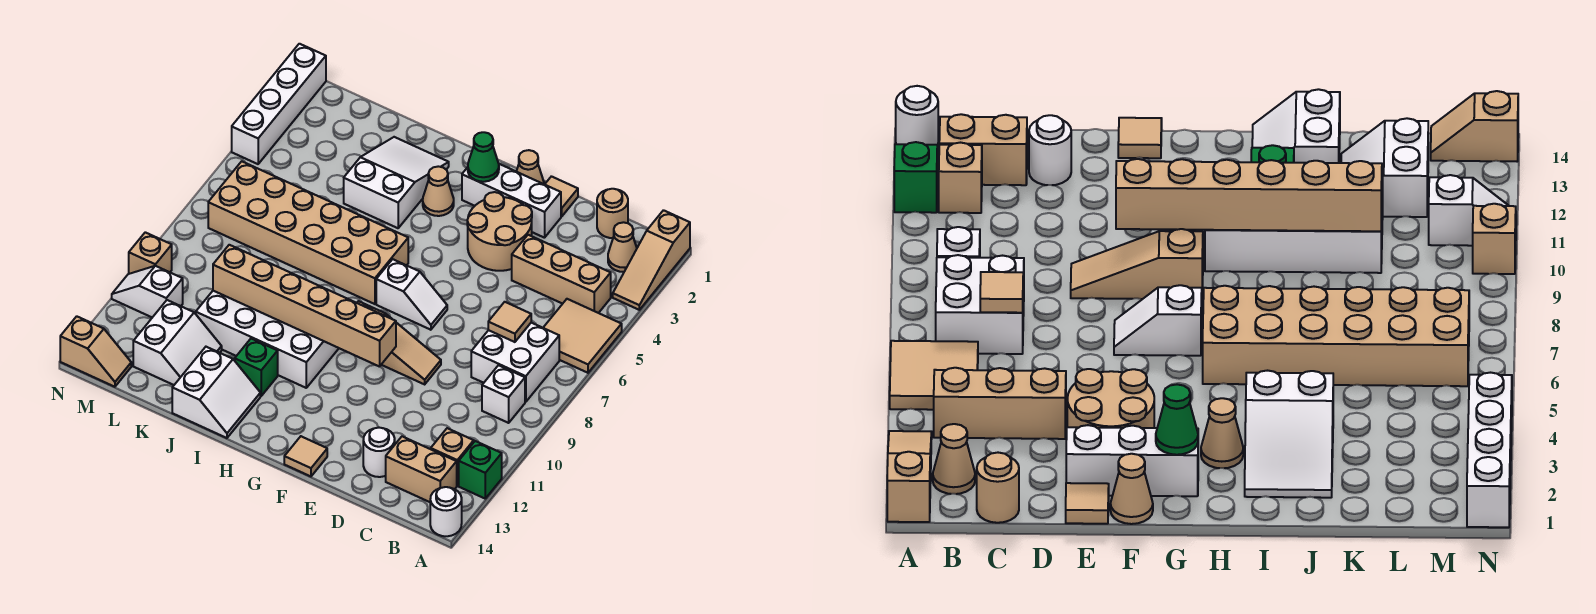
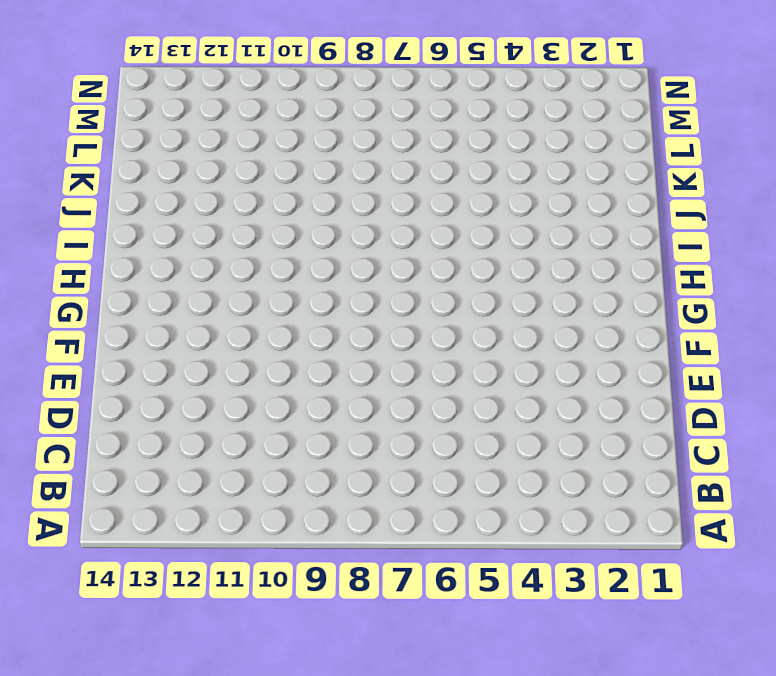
none -> tan slope A1:A3 level 1 top 1
none -> tan tile A5:B6 level 1
none -> green brick A12 level 1
none -> white round brick A14 level 1

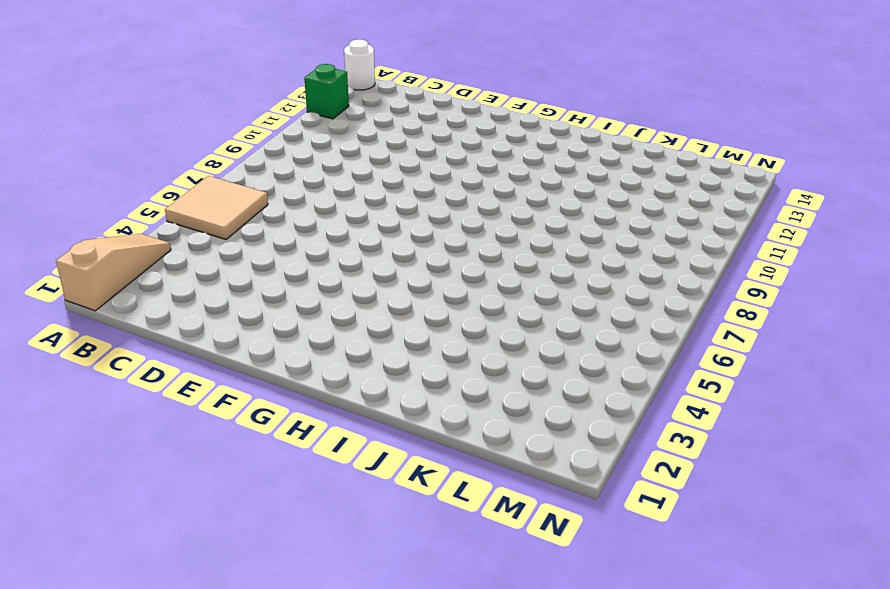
none -> tan cone B2 level 1
none -> tan brick B4:D4 level 1
none -> white brick B7:C8 level 1
none -> white brick B9 level 1

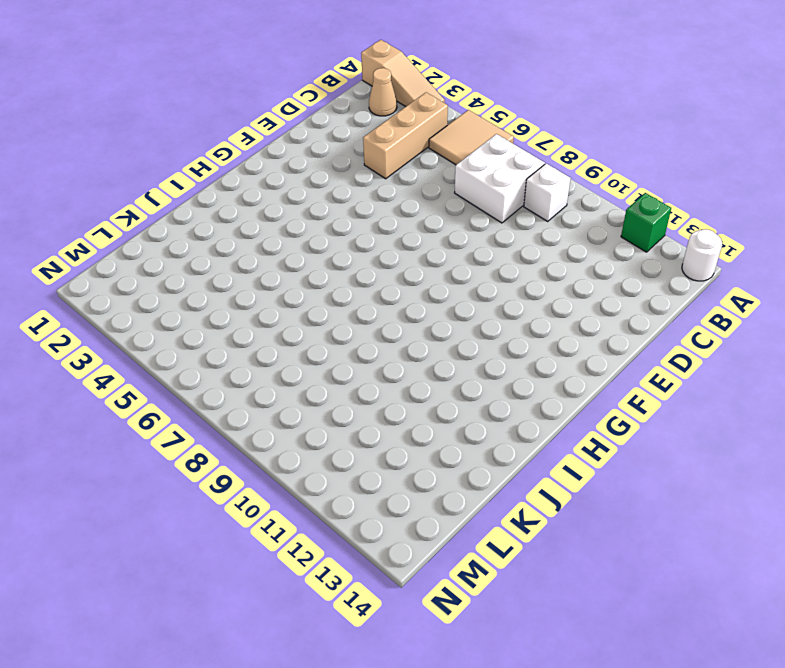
none -> tan brick B12 level 1
none -> tan brick B13:C13 level 1
none -> tan round brick C1 level 1
none -> white round brick D13 level 1

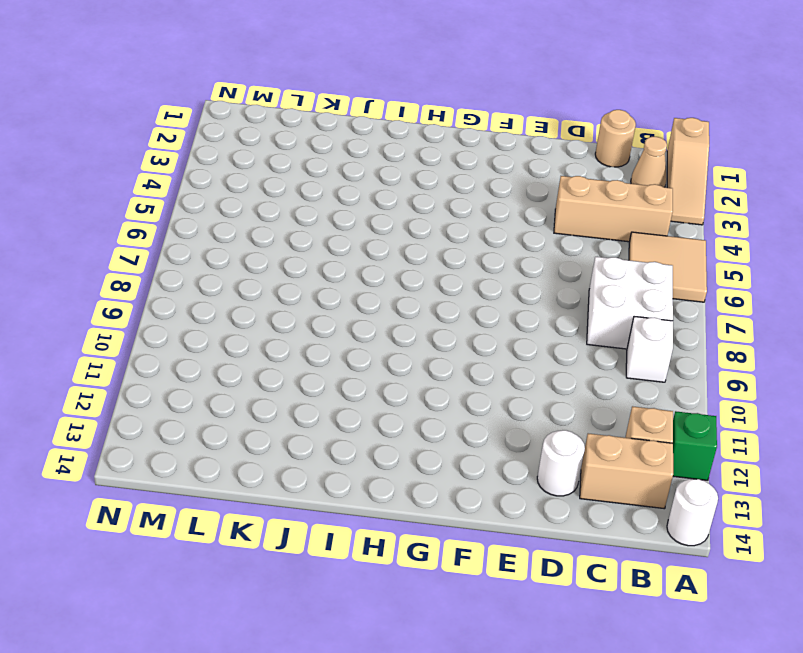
none -> tan tile E1 level 1
none -> white brick E2:G2 level 1
none -> tan round brick E3:F4 level 1
none -> tan slope E9:G9 level 1 top G

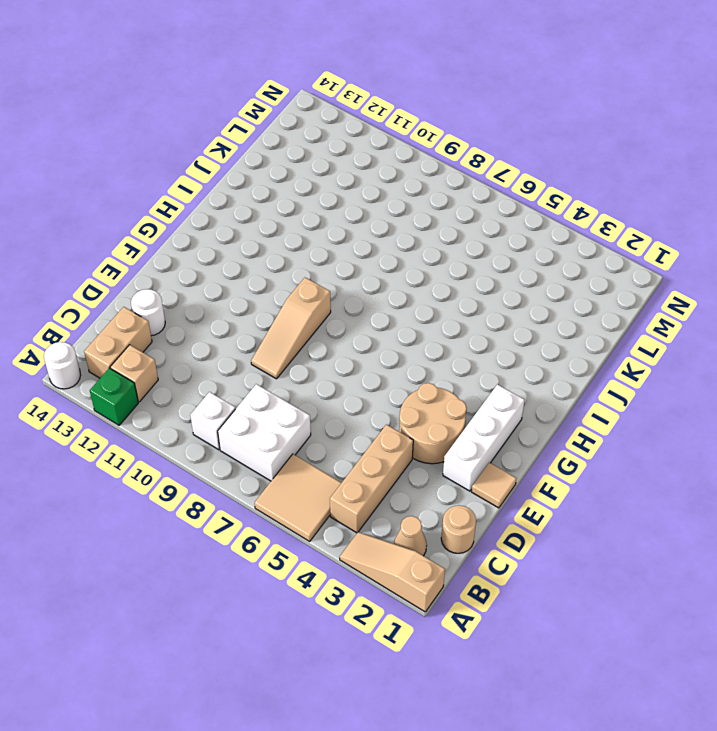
none -> tan cone F1 level 1
none -> white slope F7:G7 level 1 top G
none -> tan tile F14 level 1
none -> tan cone H3 level 1

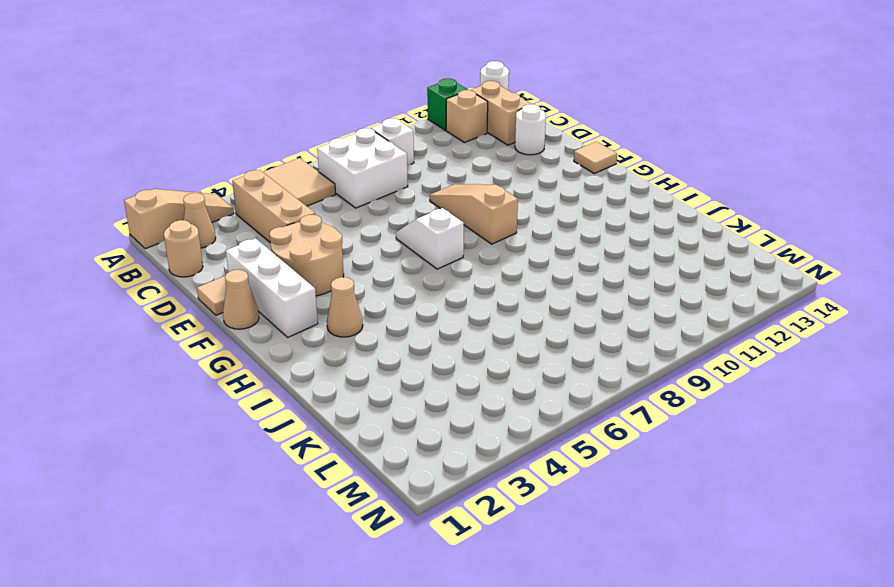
none -> tan brick H6:M7 level 1
none -> white brick H10:K11 level 1
none -> white slope I2:J4 level 1 top 4
none -> green brick I12 level 1

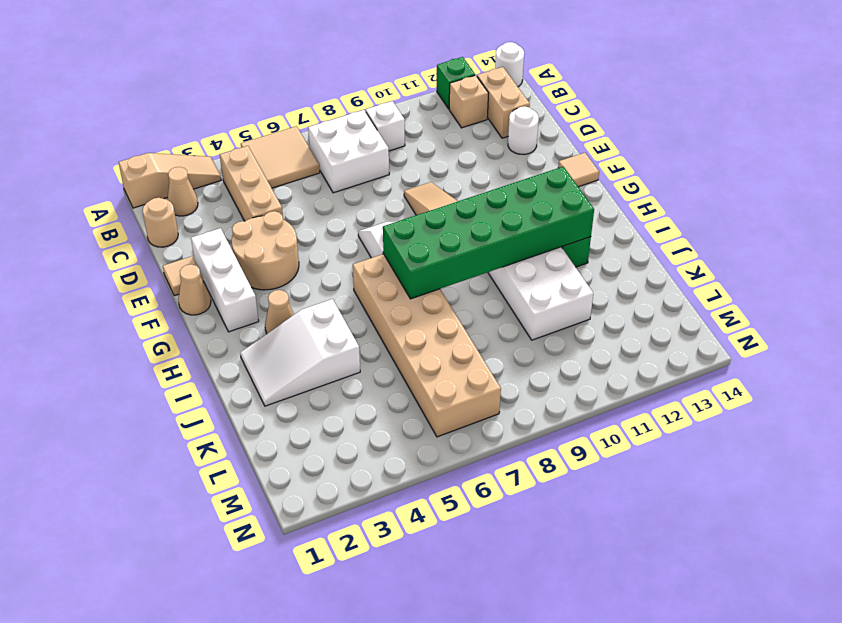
green brick H7:I12 level 2 -> tan brick F10:K10 level 2
none -> white slope I13:J14 level 1 top J
none -> white slope K12:L13 level 1 top L
none -> white slope M11:N11 level 1 top M
none -> tan slope M14:N14 level 1 top N

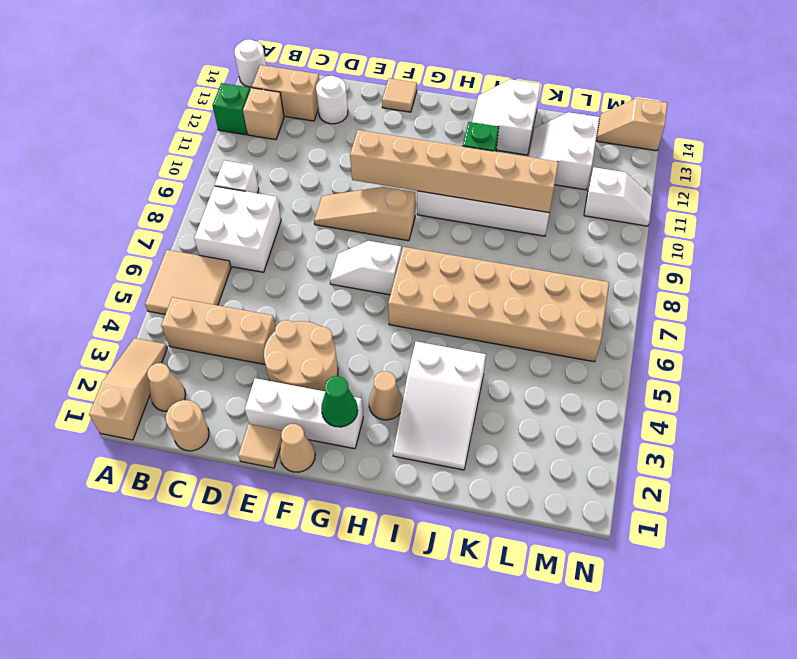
none -> white brick N1:N4 level 1
none -> tan brick N10 level 1
none -> tan tile C7 level 2

